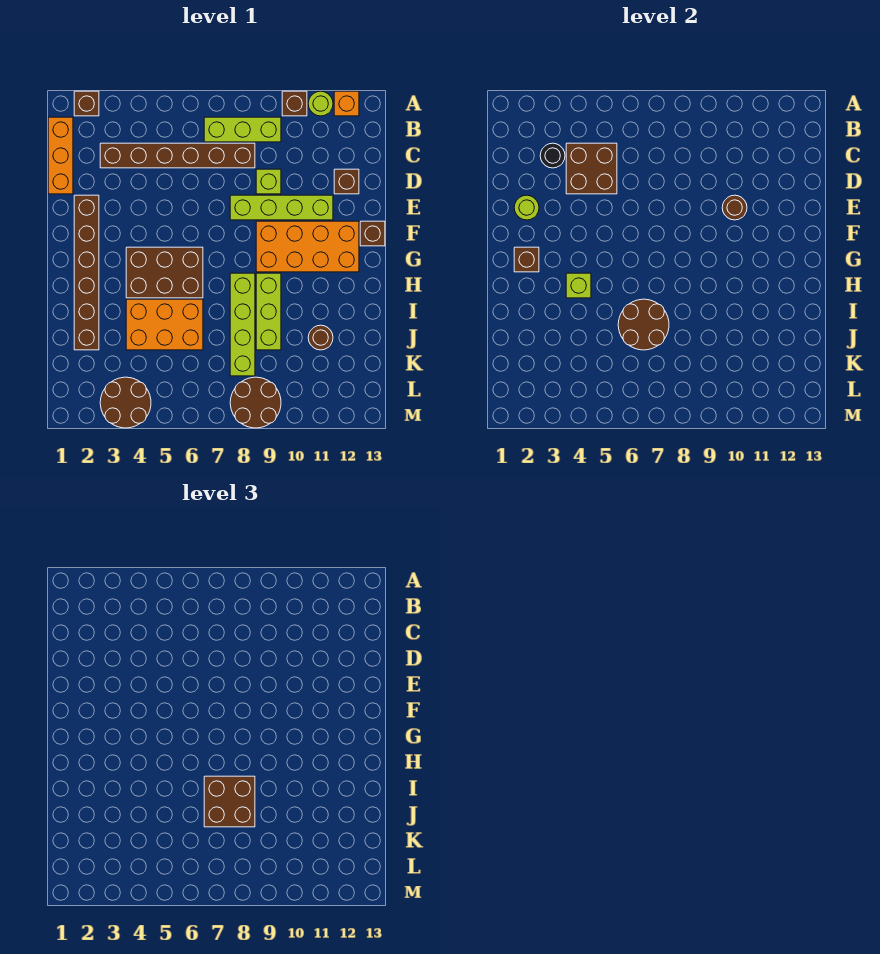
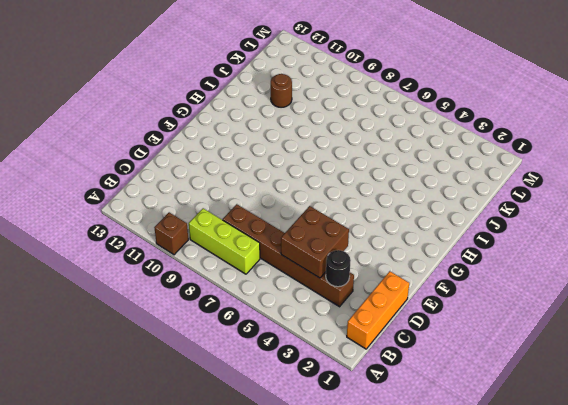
none -> brown brick A2 level 1
none -> lime round brick A11 level 1
none -> orange brick A12 level 1

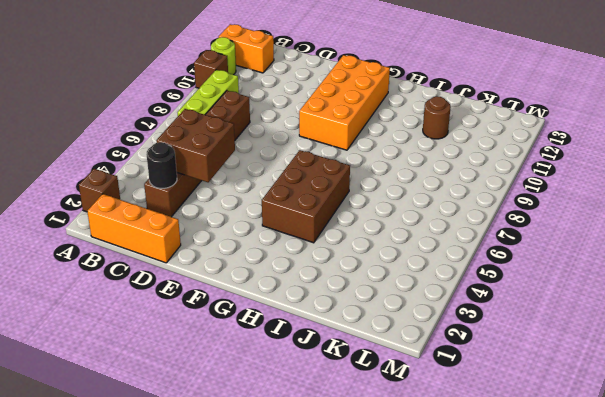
orange brick A12:B12 level 1 -> orange brick A12 level 1
none -> lime brick D9 level 1
none -> brown brick D12 level 1
none -> brown brick E2:J2 level 1

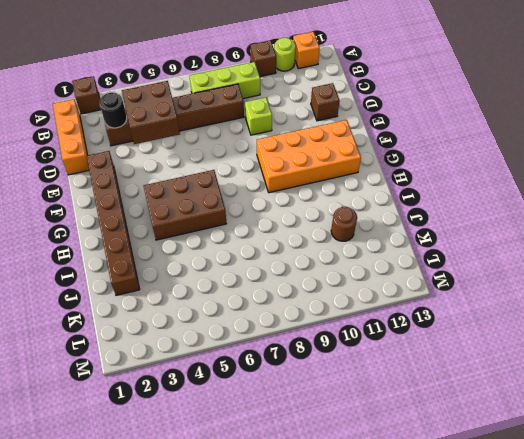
none -> lime brick E8:E11 level 1
none -> brown brick F13 level 1
none -> lime brick H8:K8 level 1

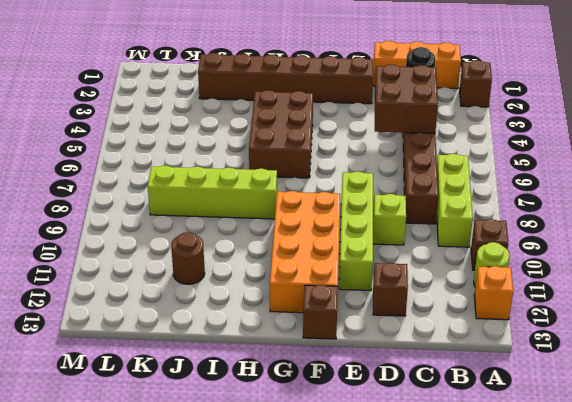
none -> lime brick H9:J9 level 1
none -> orange brick I4:J6 level 1
none -> brown round brick L3:M4 level 1

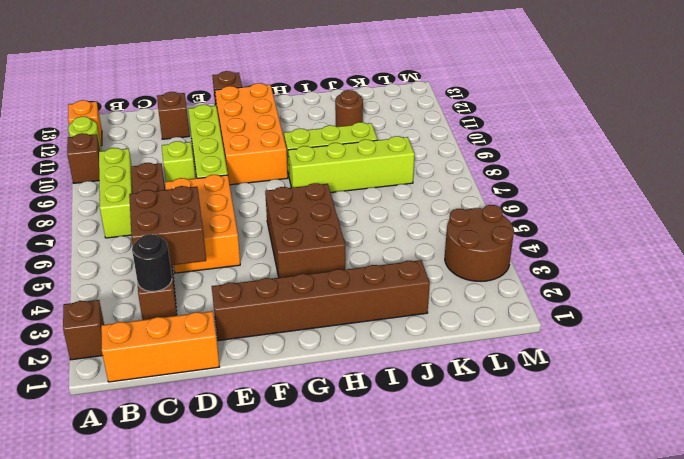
orange brick D5:E7 level 1 -> orange brick I4:J6 level 1
none -> brown round brick L8:M9 level 1
none -> lime round brick E2 level 2
none -> brown round brick E10 level 2

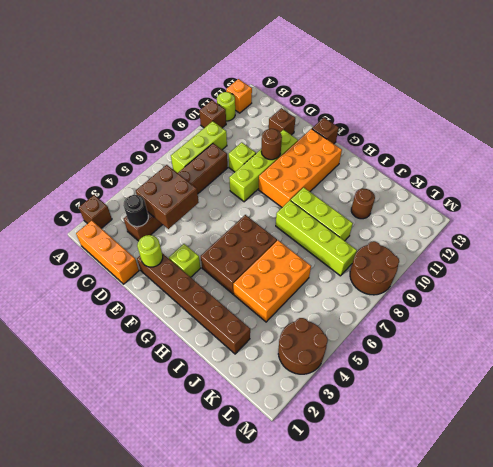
lime brick F3 level 1 -> lime brick H4 level 2
none -> brown brick G2 level 2
none -> brown round brick I6:J7 level 2
none -> brown brick I7:J8 level 3

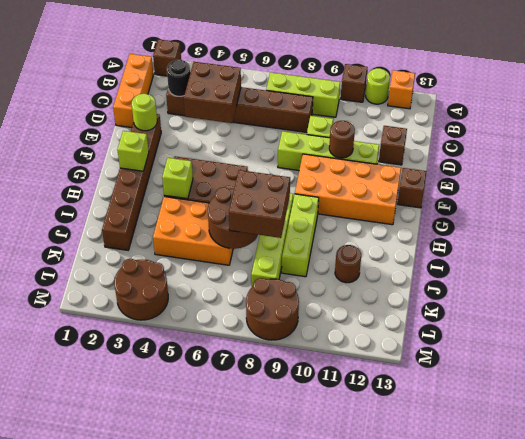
lime brick G2 level 2 -> brown brick G2 level 2

